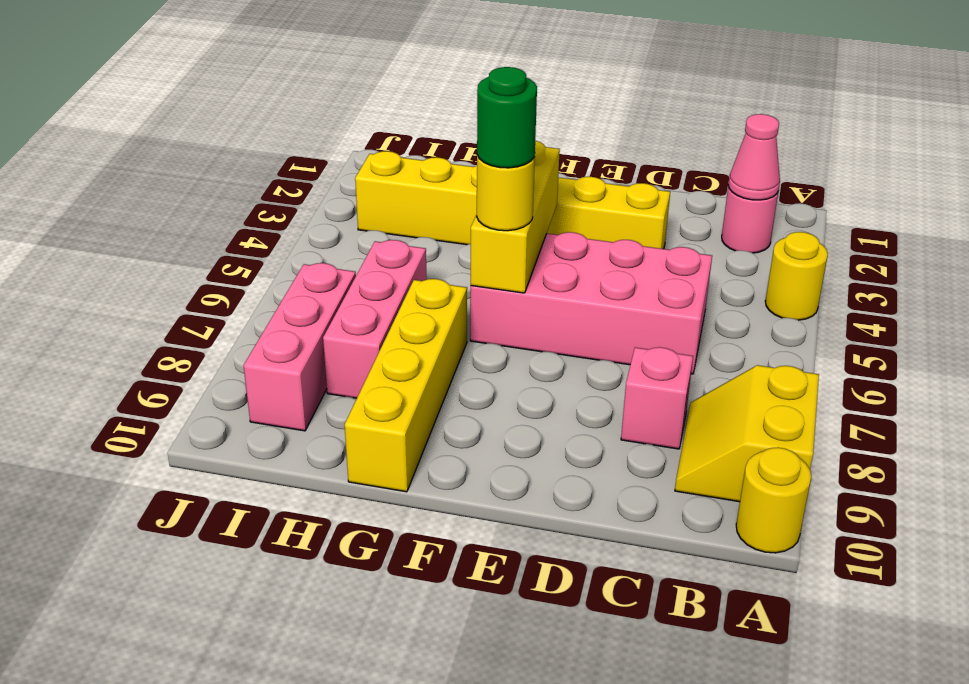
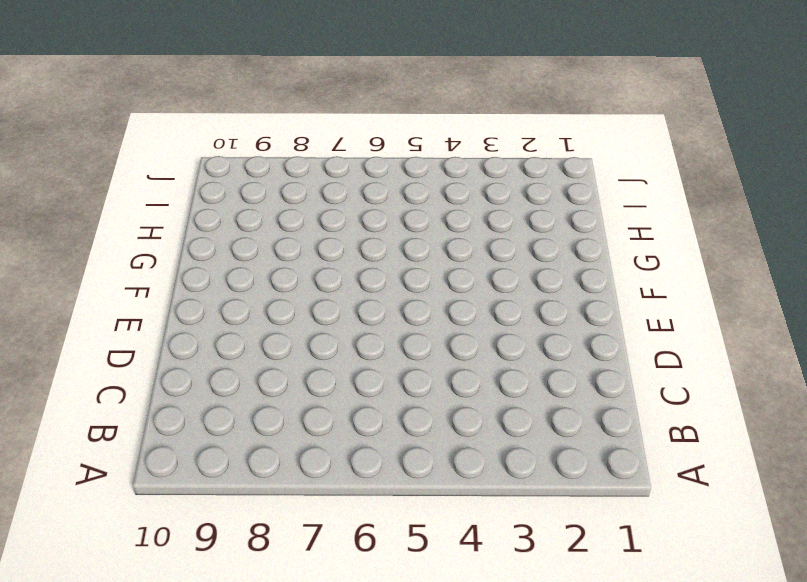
none -> yellow round brick A4 level 1
none -> yellow slope A8:B9 level 1 top A
none -> yellow round brick A10 level 1

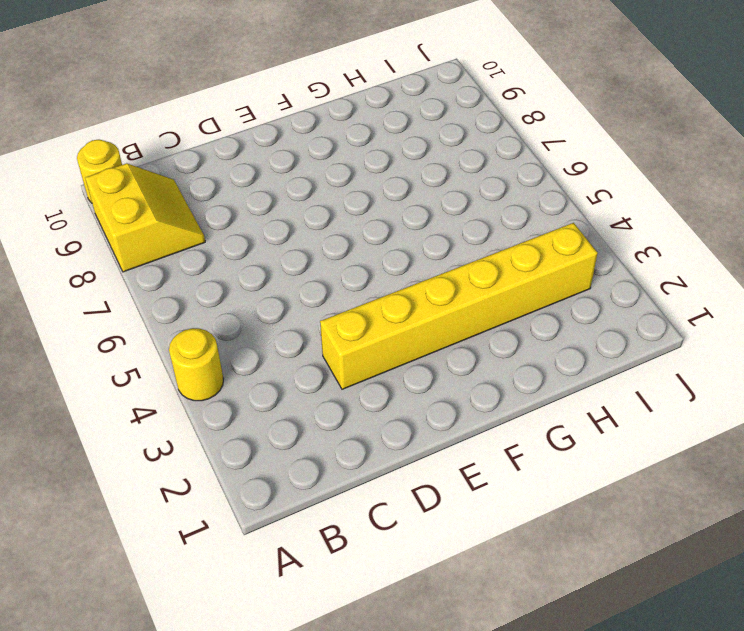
none -> pink round brick B2 level 1
none -> pink brick C5:F6 level 1
none -> pink brick C8 level 1

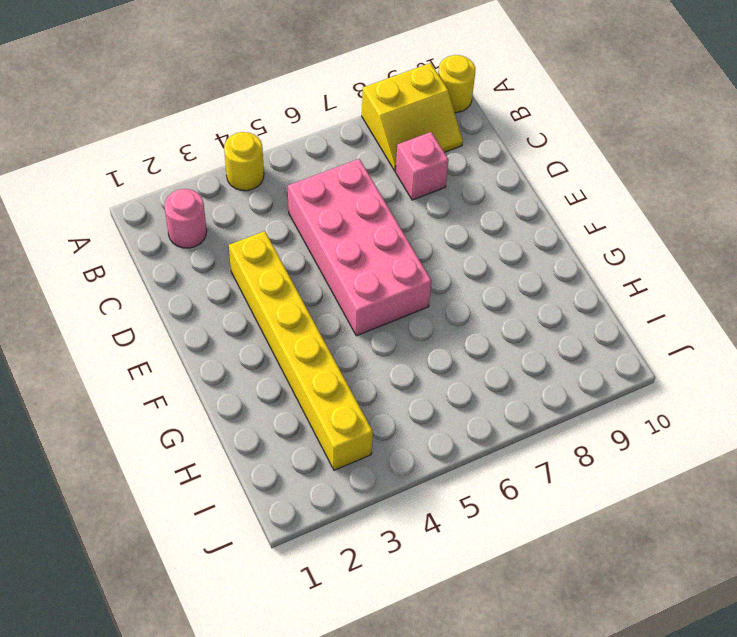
none -> yellow brick G7:G10 level 1
none -> pink brick H6:H8 level 1
none -> pink brick I7:I9 level 1

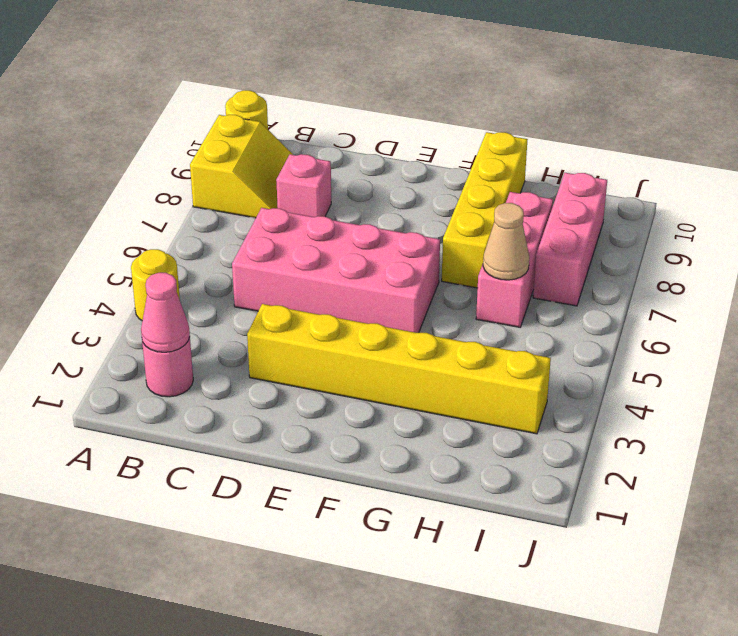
tan cone H6 level 2 -> none
none -> yellow brick F4:F6 level 2
none -> yellow round brick F6 level 3
none -> green round brick F6 level 4

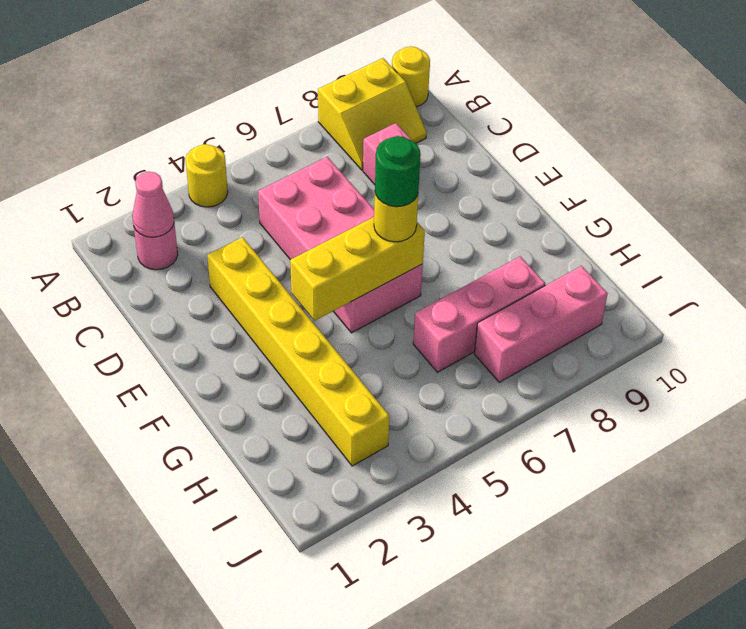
none -> yellow brick G7:G10 level 1

